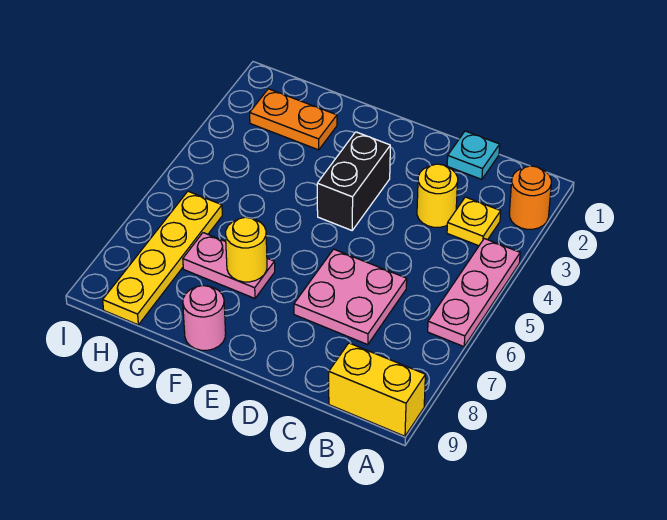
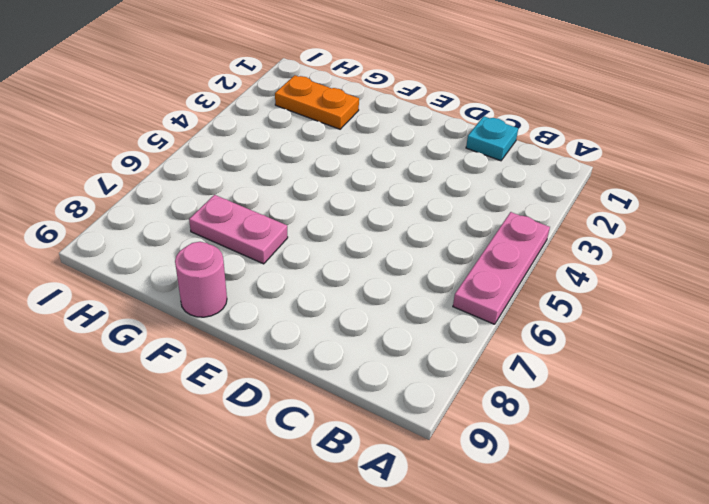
none -> orange round brick A2 level 1
none -> yellow brick A9:B9 level 1
none -> yellow plate B3 level 1

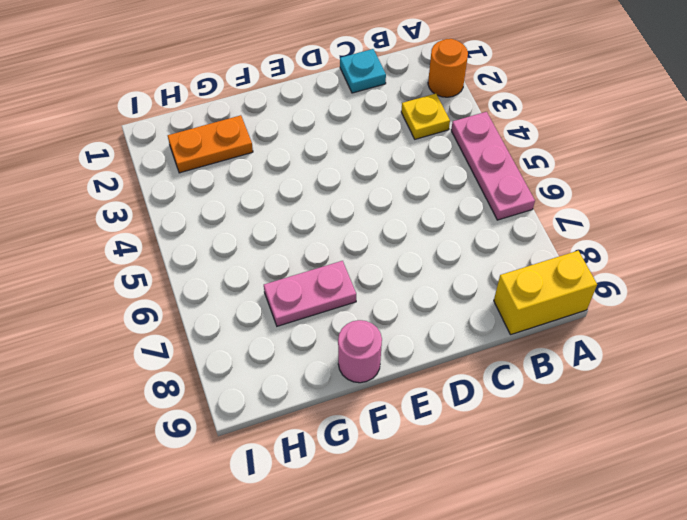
none -> yellow round brick C3 level 1
none -> pink plate C6:D7 level 1
none -> black brick E3:E4 level 1

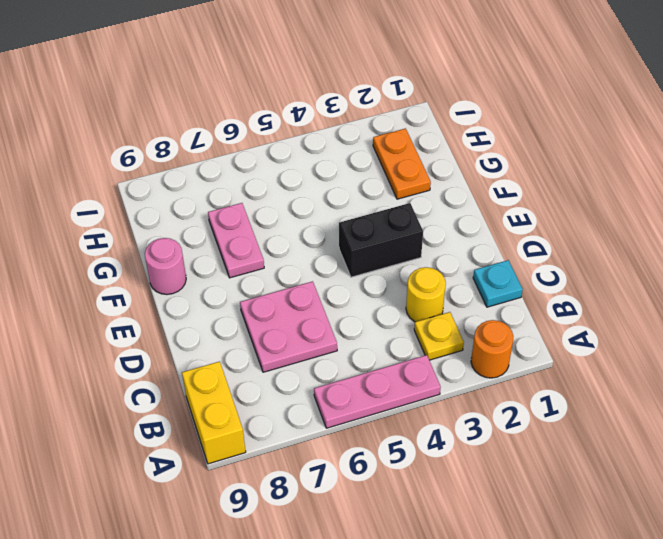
none -> yellow plate H6:H9 level 1
none -> yellow round brick F7 level 2

